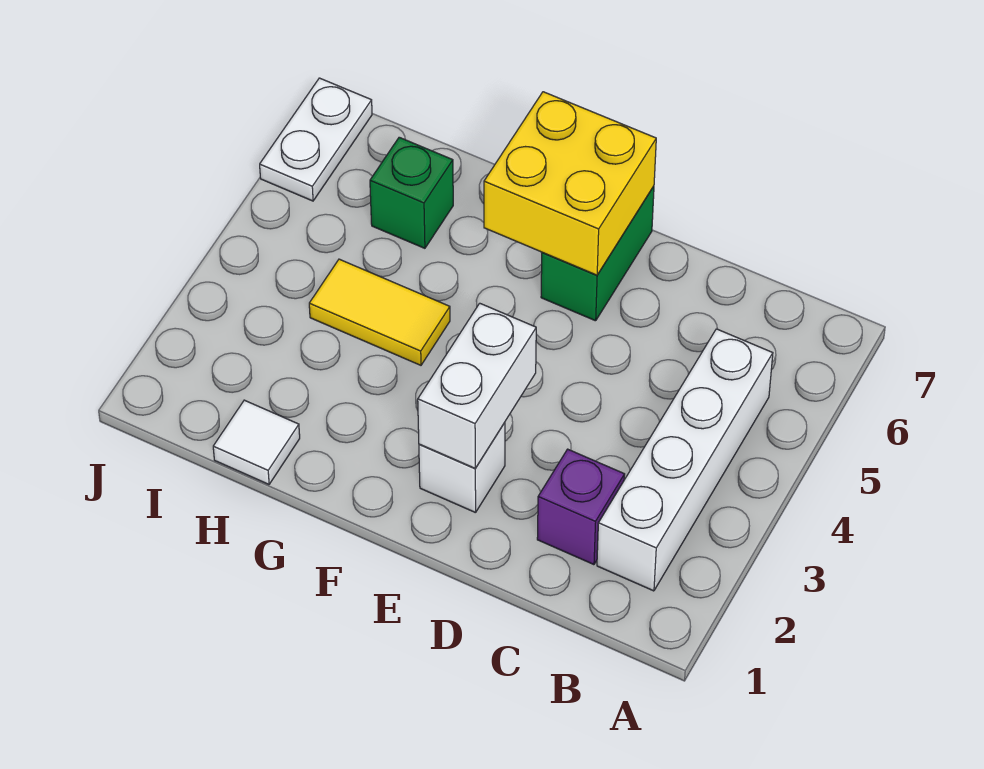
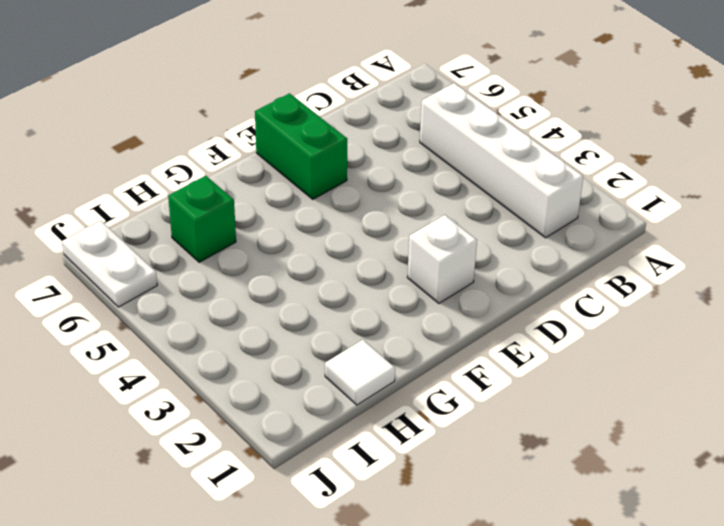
none -> purple brick C2 level 1
none -> yellow tile G4:H4 level 1

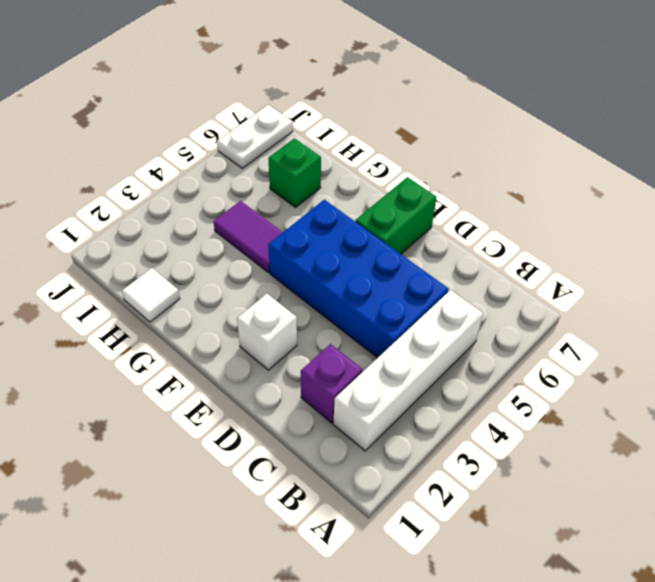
blue brick C4:F5 level 1 -> none
purple tile G4:H4 level 1 -> yellow tile G4:H4 level 1
none -> white brick E2:E3 level 2
none -> yellow brick E6:F7 level 2

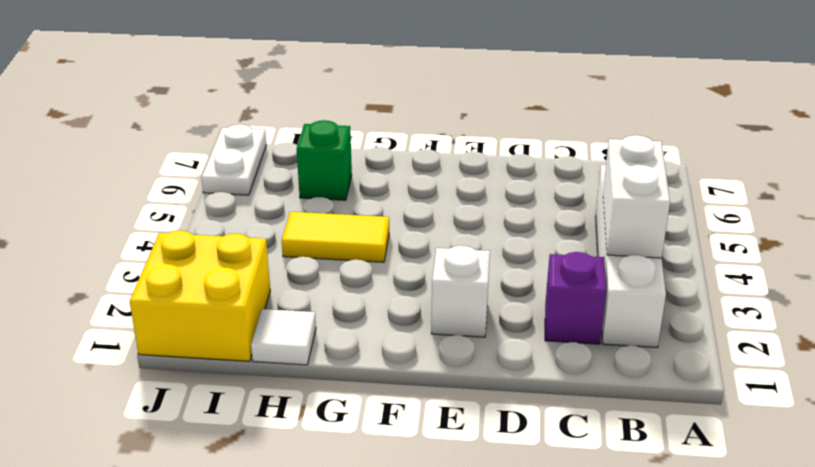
white brick B3:B4 level 2 -> white brick E2:E3 level 2
yellow brick I1:J2 level 1 -> yellow brick E6:F7 level 2
none -> green brick E6:E7 level 1

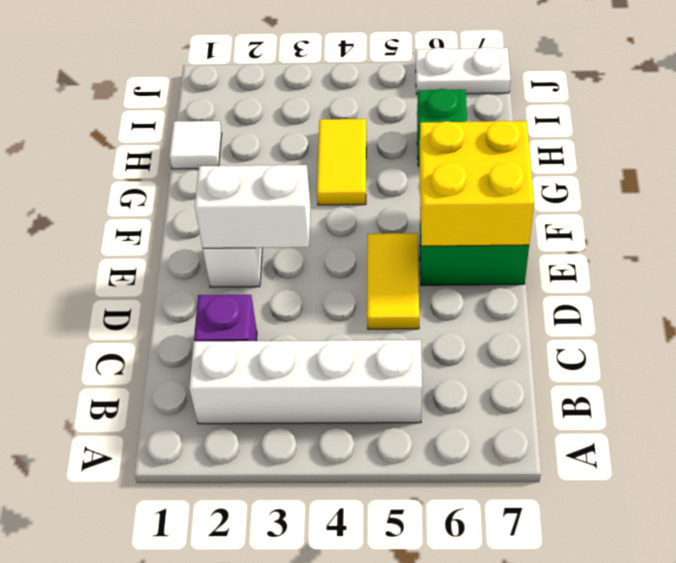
yellow tile D5:E5 level 1 -> none

